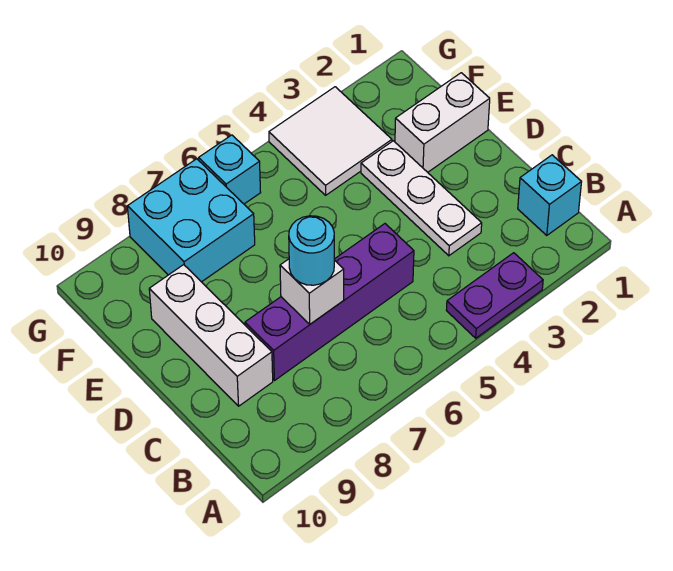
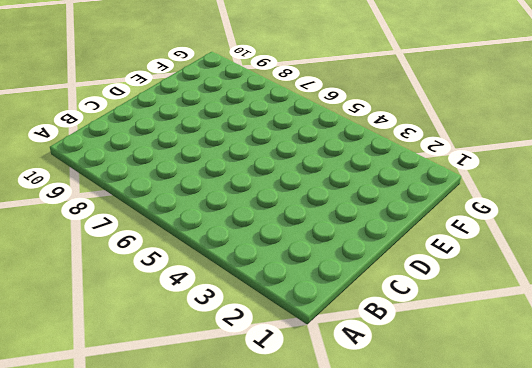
none -> purple plate A3:A4 level 1
none -> cyan brick B1 level 1

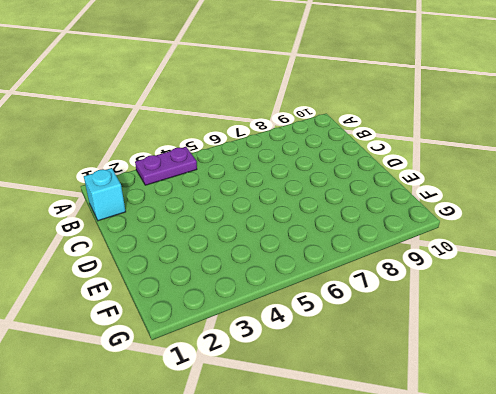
none -> white plate C3:E3 level 1
none -> purple brick C5:C8 level 1

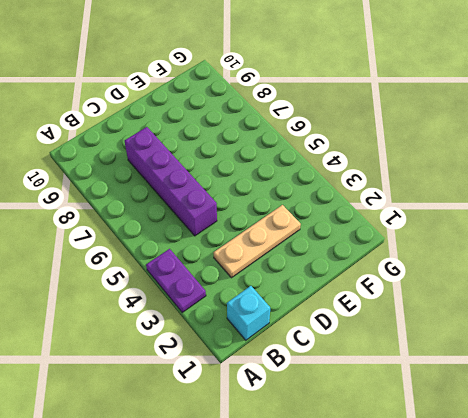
tan plate C3:E3 level 1 -> white plate C3:E3 level 1
none -> white brick C9:E9 level 1
none -> white brick E1:E2 level 1

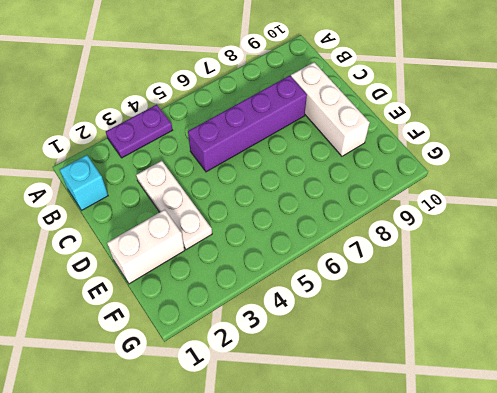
none -> white tile F3:G4 level 1
none -> cyan brick F7:G8 level 1

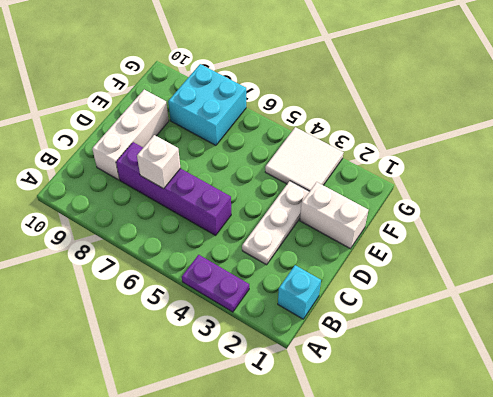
none -> cyan brick G6 level 1
none -> cyan round brick C7 level 3

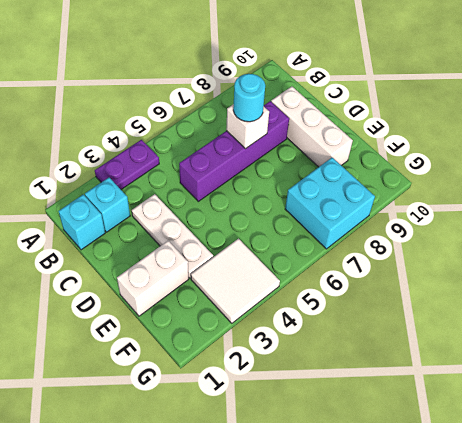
cyan brick B2 level 1 -> cyan brick G6 level 1

